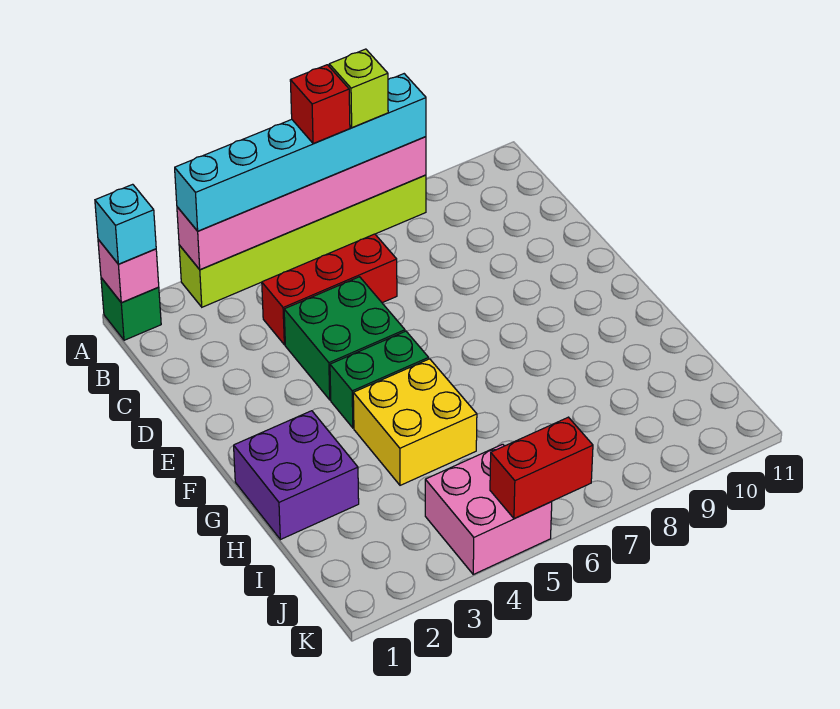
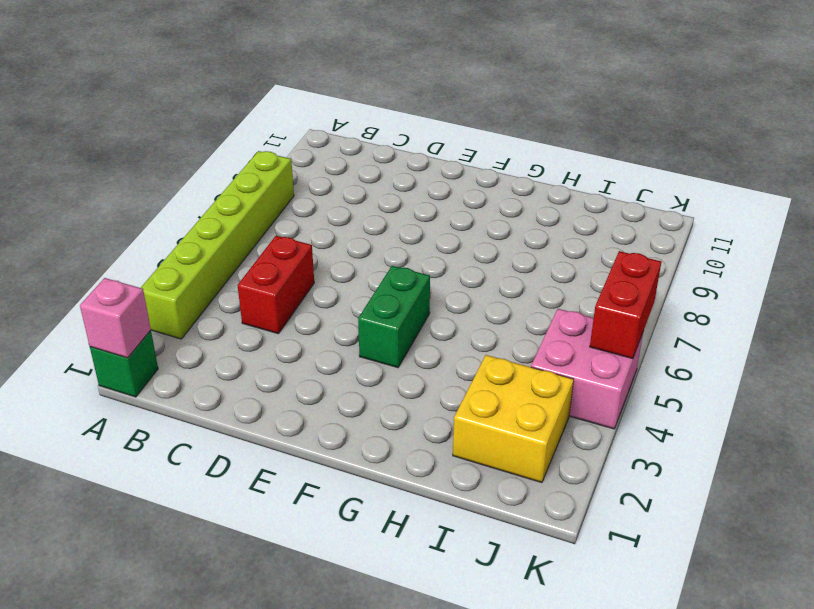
red brick C4:C5 level 1 -> red brick C4:C6 level 1
yellow brick I2:J3 level 1 -> yellow brick G4:H5 level 1
none -> green brick D4:E5 level 1
none -> purple brick G1:H2 level 1
none -> pink brick A3:A8 level 2

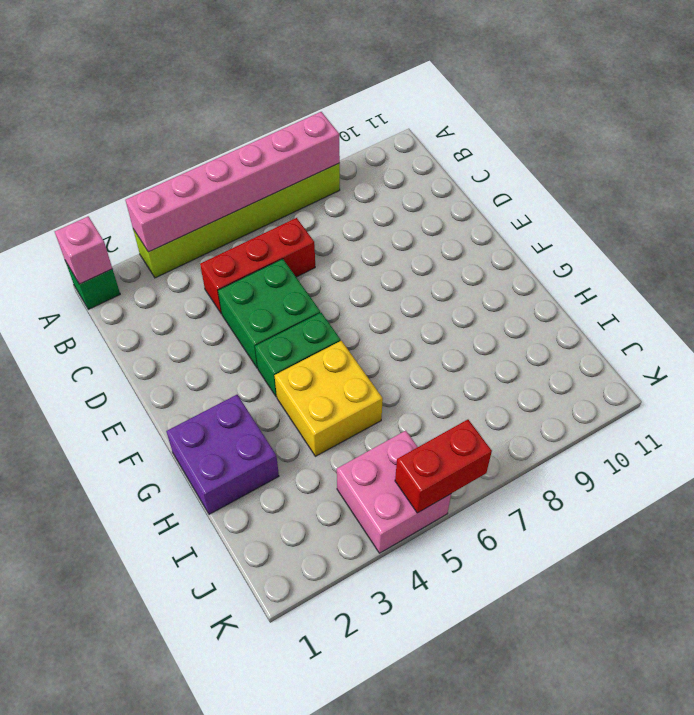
none -> cyan brick A1 level 3
none -> cyan brick A3:A8 level 3
none -> red brick A6 level 4

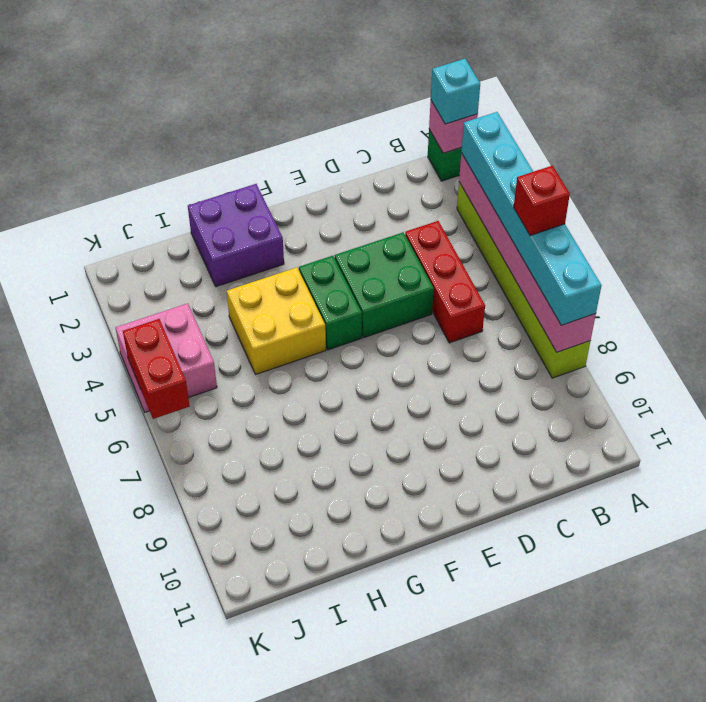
none -> lime brick A7 level 4

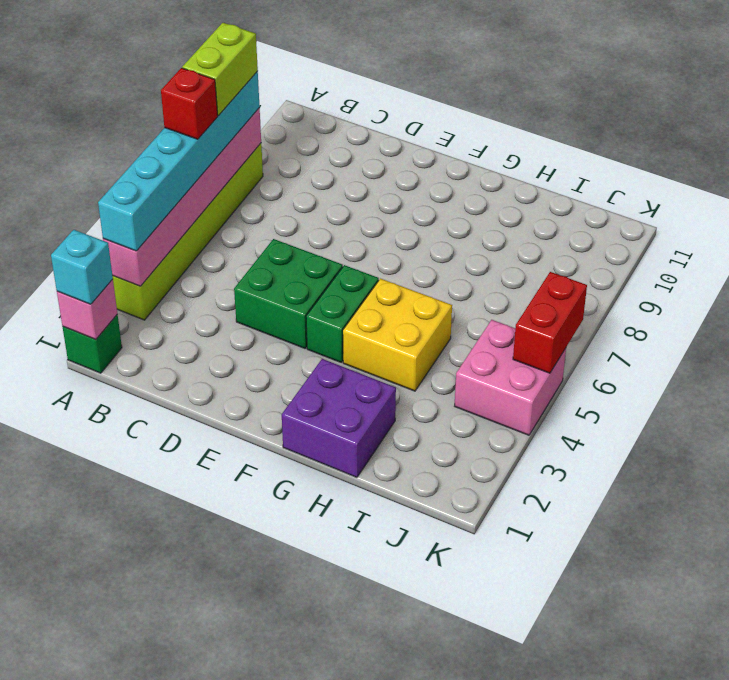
lime brick A7:A8 level 4 -> lime brick A7 level 4
none -> red brick C4:C6 level 1

